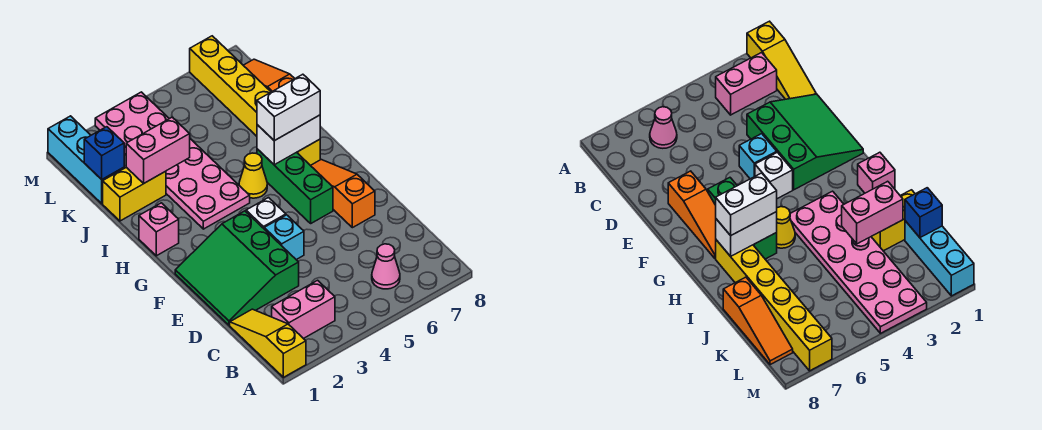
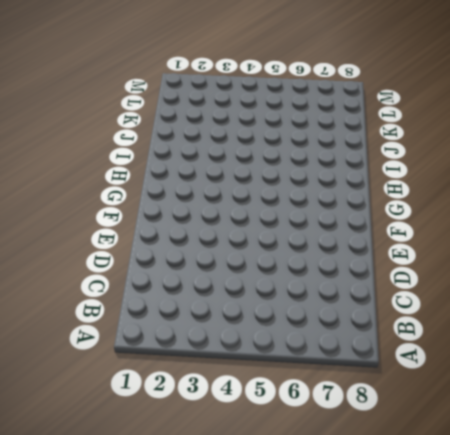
none -> yellow slope A1:C1 level 1 top A
none -> pink brick B2:B3 level 1
none -> pink cone B6 level 1

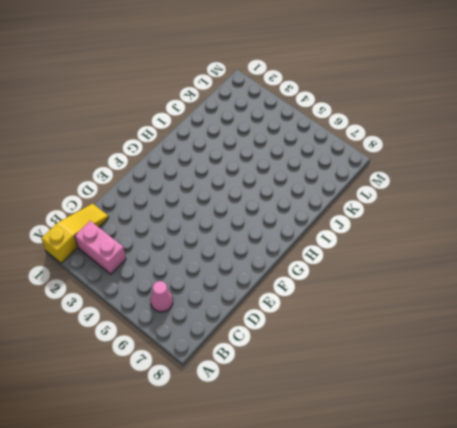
none -> green slope D1:F3 level 1 top 3
none -> cyan brick E4 level 1
none -> orange slope E7:G7 level 1 top E

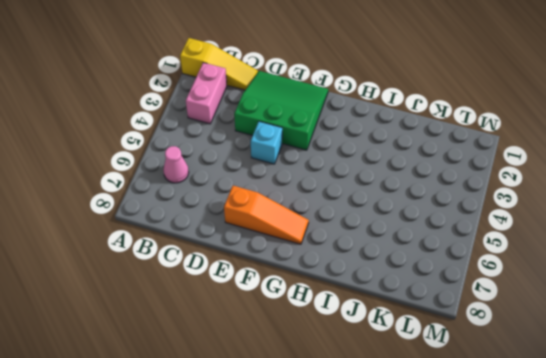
none -> white brick F4 level 1
none -> green brick F6:H6 level 1
none -> pink brick H1 level 1

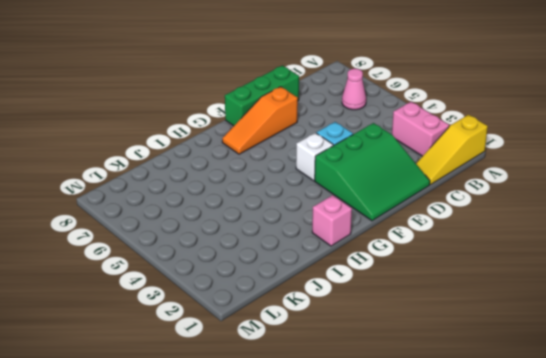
green brick D8:F8 level 1 -> green brick F6:H6 level 1
none -> pink plate H3:M4 level 1
none -> yellow cone H5 level 1
none -> yellow brick H7:M7 level 1

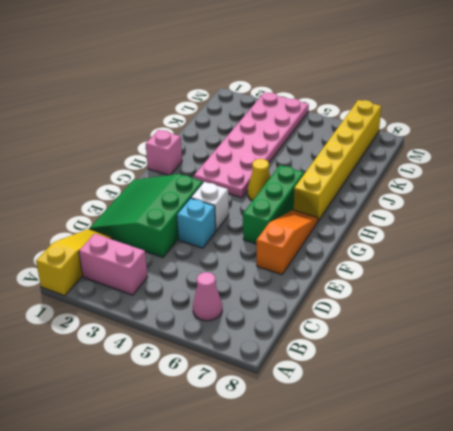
none -> yellow brick J1:J2 level 1
none -> orange slope J8:L8 level 1 top J
none -> cyan brick K1:M1 level 1

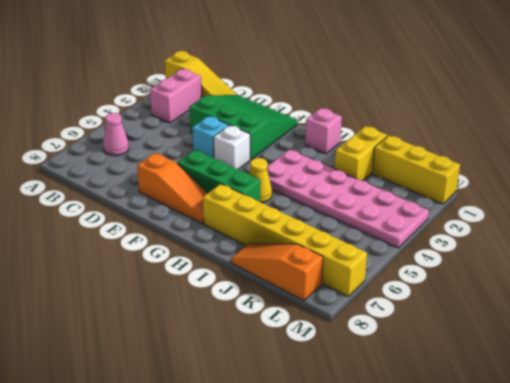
orange slope J8:L8 level 1 top L -> orange slope J8:L8 level 1 top J
yellow brick K1:M1 level 1 -> cyan brick K1:M1 level 1
none -> white brick H6:H7 level 2
none -> pink brick J2:J3 level 2
none -> blue brick K1 level 2

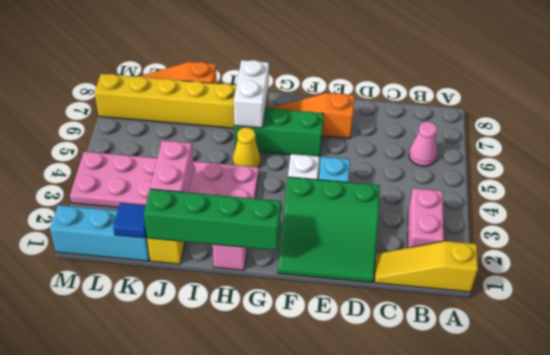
green brick G1:J1 level 2 -> none
blue tile K1 level 2 -> blue brick K1 level 2
none -> white brick H6:H7 level 3

